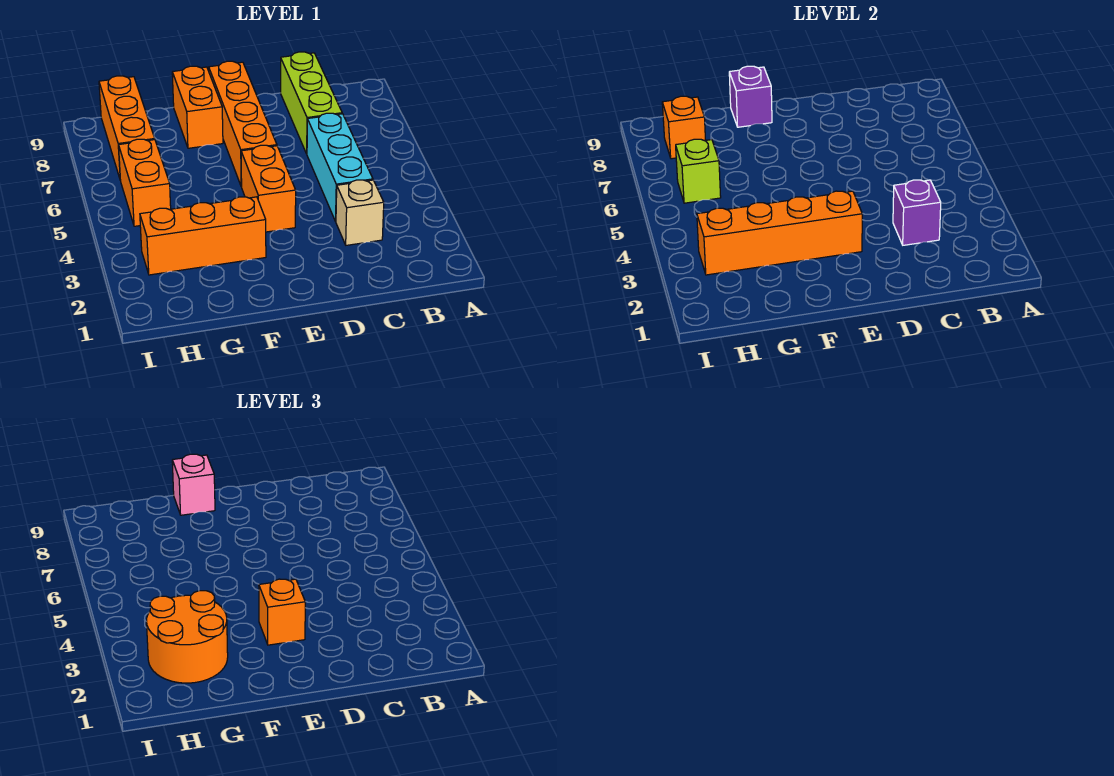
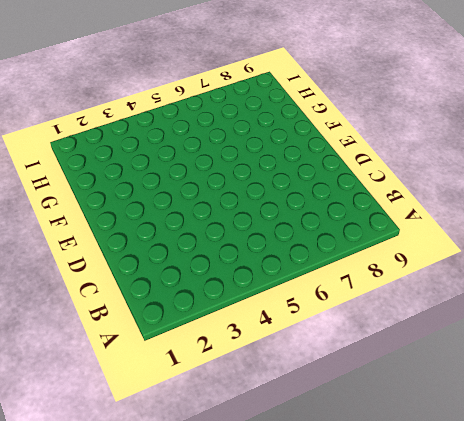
none -> tan brick C3 level 1
none -> cyan brick C4:C6 level 1
none -> lime brick C7:C9 level 1

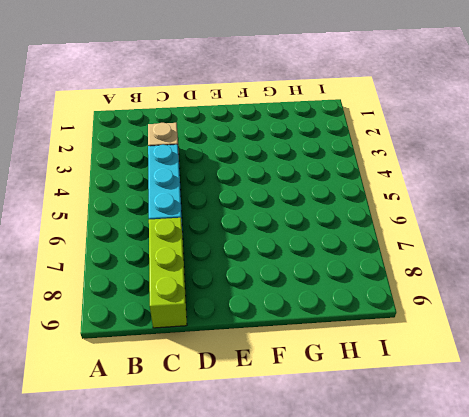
none -> orange brick E4:E5 level 1
none -> orange brick E6:E9 level 1
none -> orange brick F3:H3 level 1

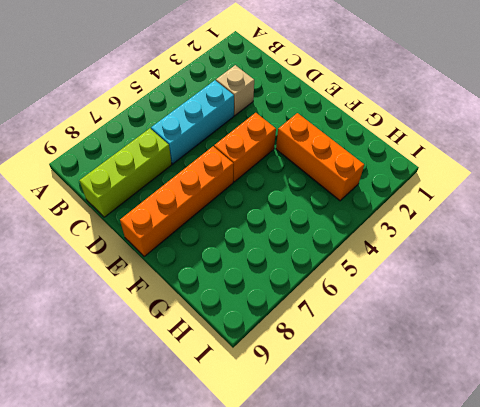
none -> orange brick F8:F9 level 1
none -> orange brick H5:H6 level 1
none -> orange brick H7:H9 level 1

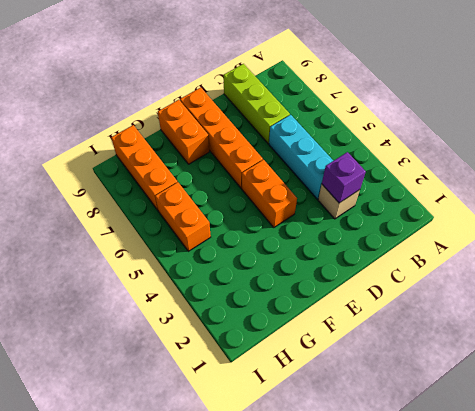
none -> orange brick F3:H3 level 1
none -> orange brick E3:H3 level 2
none -> purple brick F9 level 2

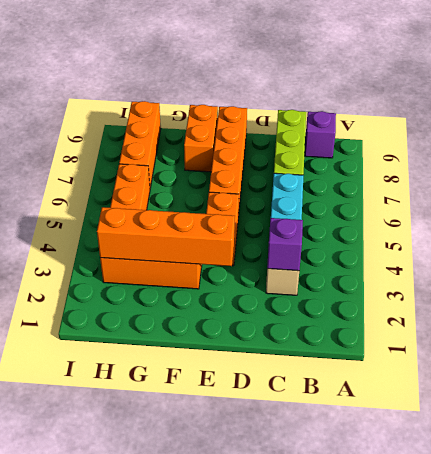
purple brick B9 level 1 -> purple brick F9 level 2
none -> lime brick H6 level 2
none -> orange brick H8 level 2
none -> orange brick E3 level 3

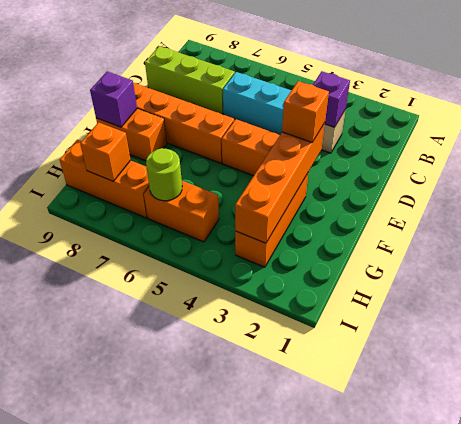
lime round brick H6 level 2 -> lime brick H6 level 2
none -> pink brick F9 level 3
none -> orange round brick G2:H3 level 3

